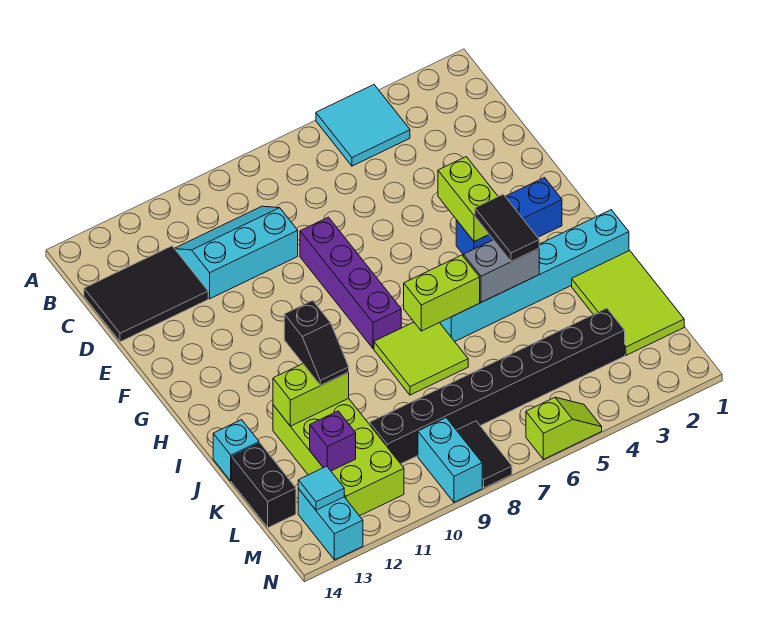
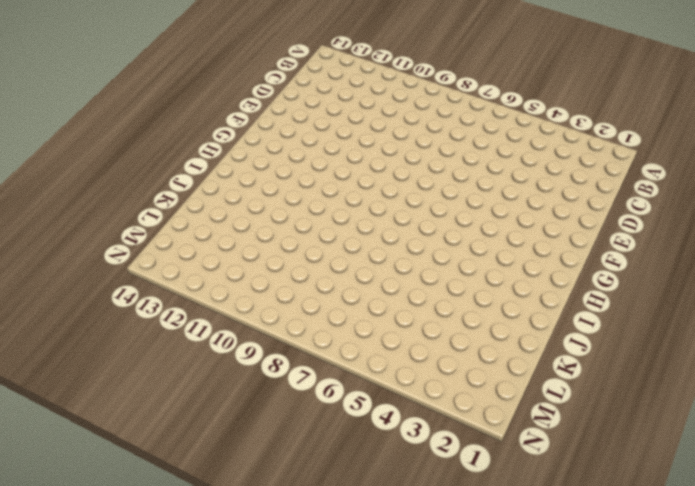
none -> cyan tile A4:B5 level 1
none -> cyan slope C9:D11 level 1 top D
none -> black tile C12:D14 level 1

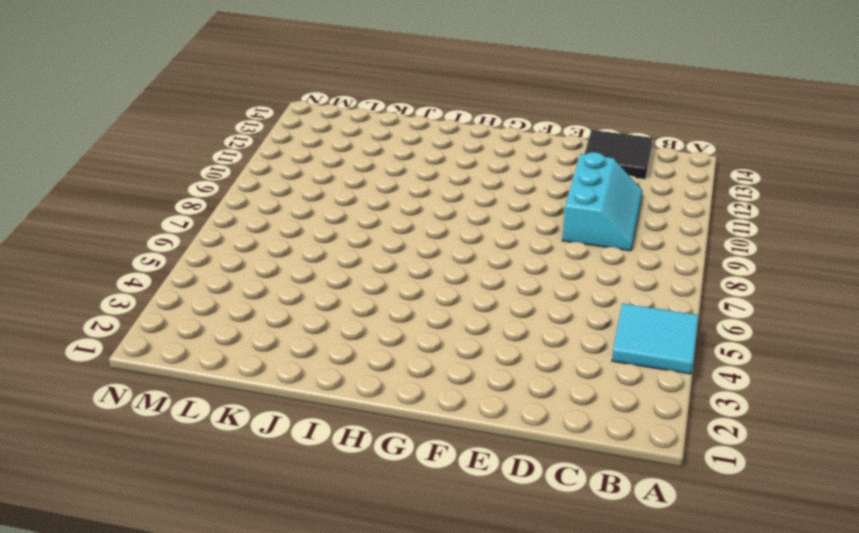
black tile C13:D14 level 1 -> black tile C12:D14 level 1
none -> purple brick E8:H8 level 1
none -> blue brick G2:G4 level 1
none -> cyan brick I1:I6 level 1

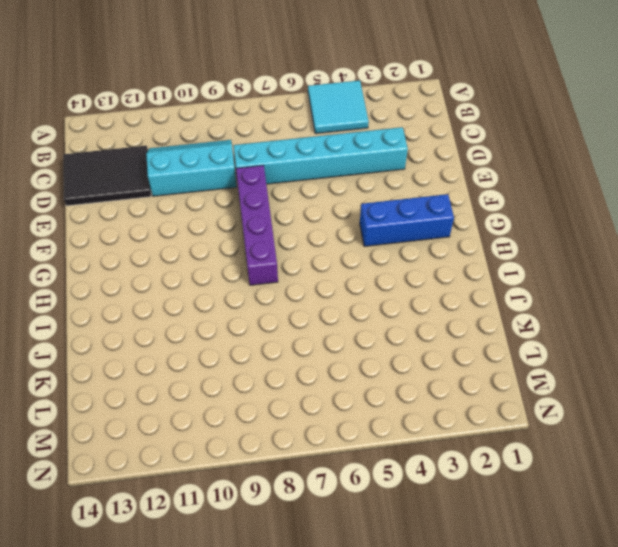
cyan brick D3:D8 level 1 -> cyan brick I1:I6 level 1
none -> lime tile I7:J8 level 1
none -> lime tile J1:L2 level 1
none -> lime brick J11:M12 level 1

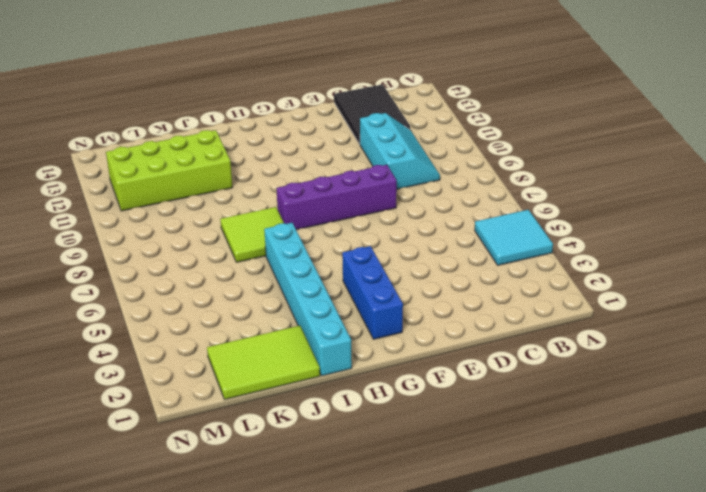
none -> cyan brick J14 level 1
none -> black brick K14:L14 level 1
none -> black brick L3:L10 level 1

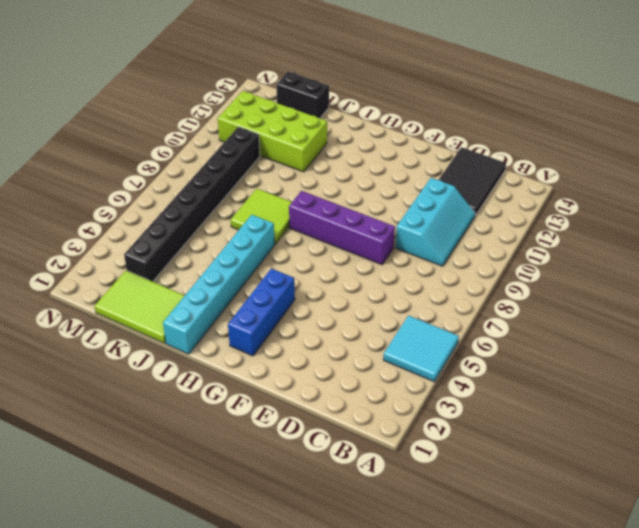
none -> cyan brick J14 level 1
none -> black tile M8:N8 level 1
none -> cyan brick M9:N9 level 1

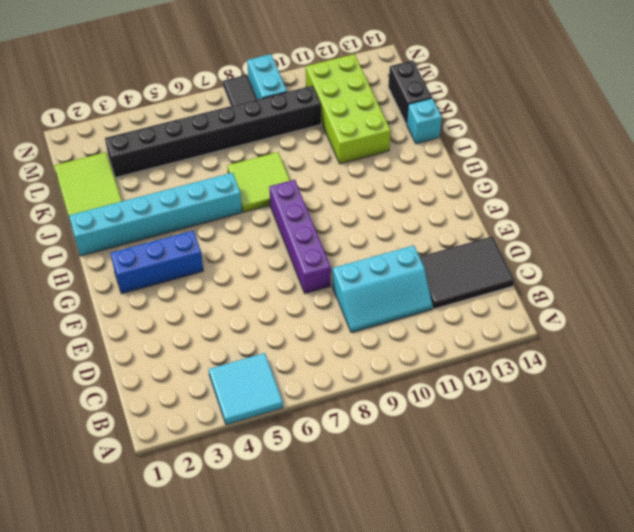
none -> cyan brick M13:N13 level 1
none -> lime slope N5:N6 level 1 top 6
none -> lime brick F4:G4 level 2

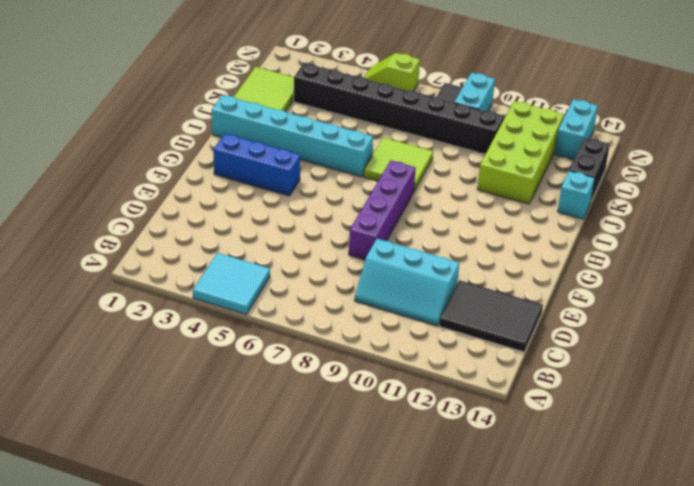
none -> lime brick F4:G4 level 2
none -> grey brick I4:I5 level 2
none -> lime brick I6:I7 level 2

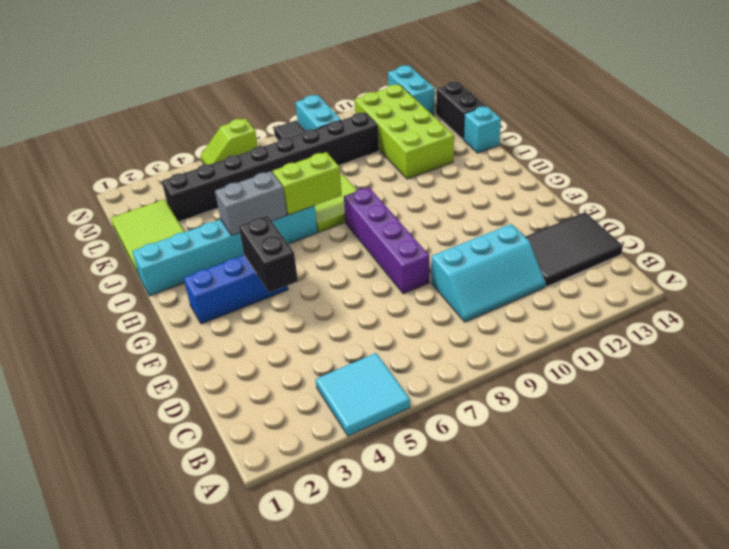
black brick F4:G4 level 2 -> lime brick F4:G4 level 2
none -> lime brick J11:J12 level 2
none -> purple brick L12 level 2
none -> cyan tile M13 level 2

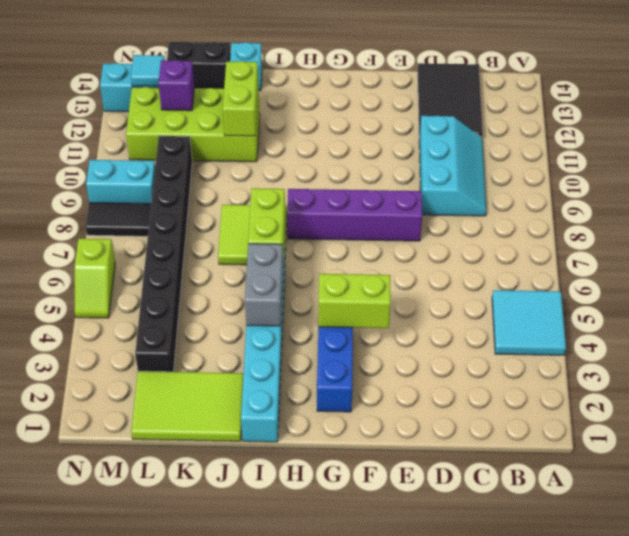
none -> black tile H4:I4 level 3
none -> black slope I11:J11 level 3 top I

